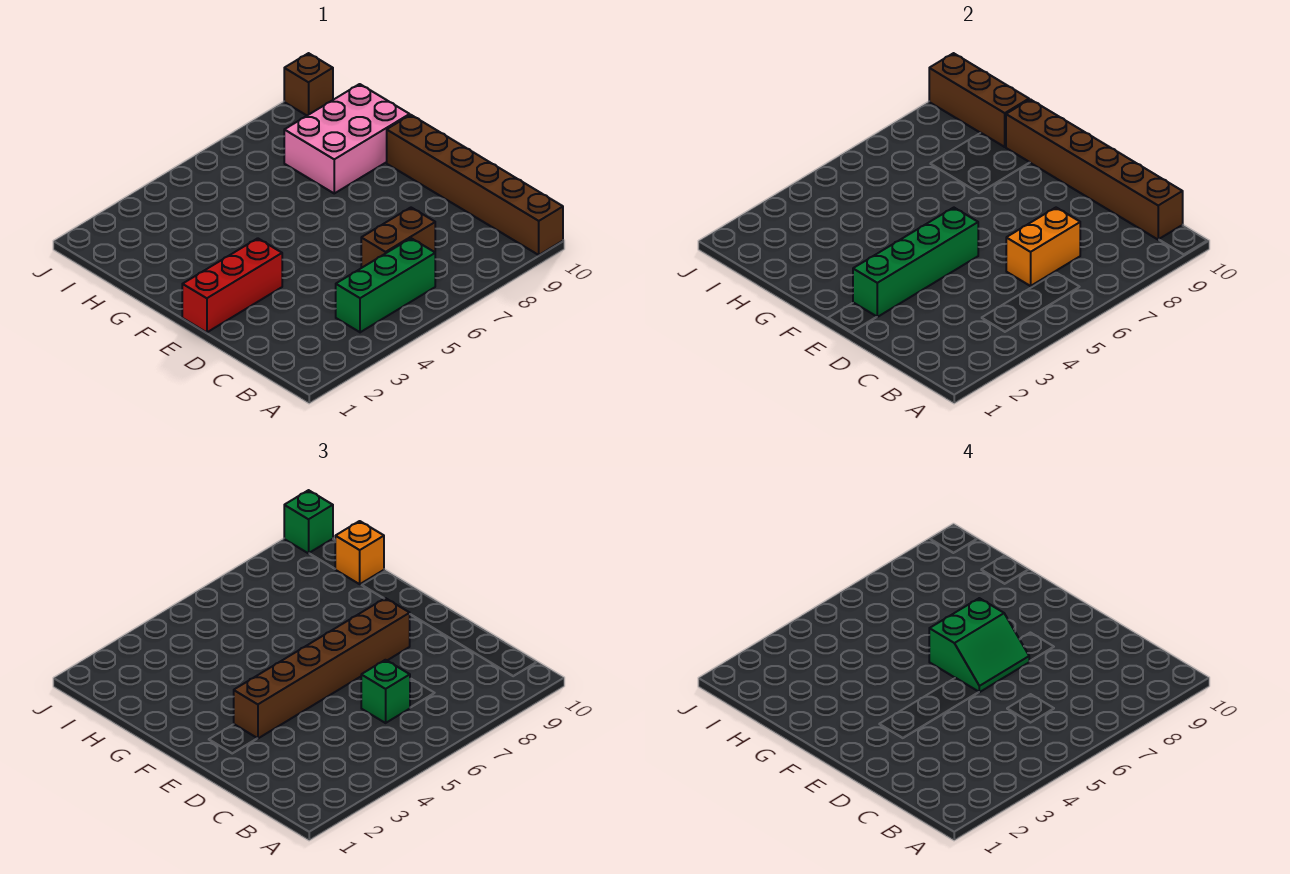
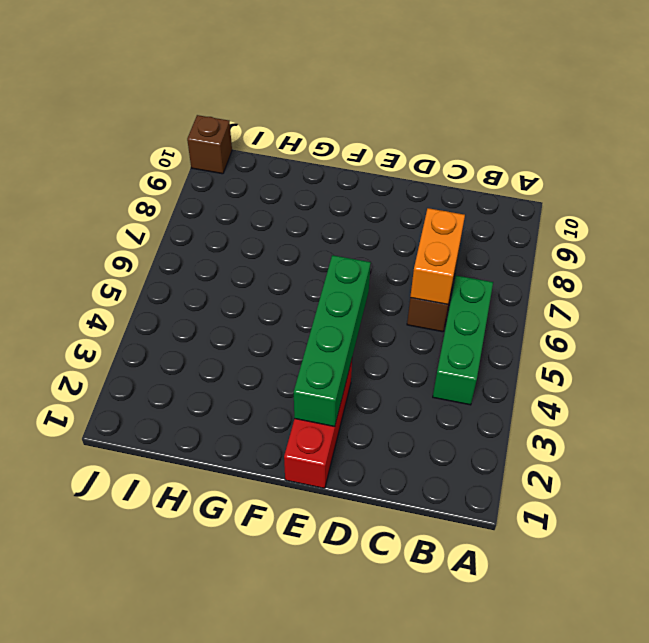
none -> brown brick A10:F10 level 1
none -> pink brick G8:H10 level 1
none -> brown brick B10:G10 level 2

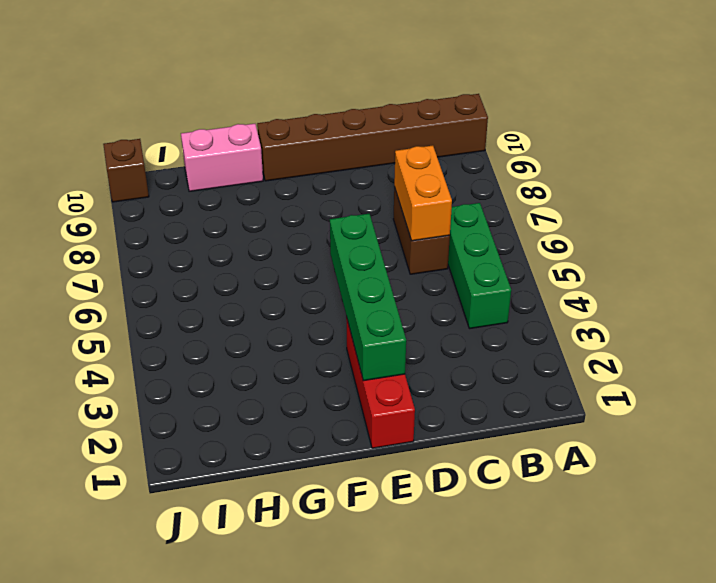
pink brick G10:H10 level 1 -> pink brick G8:H10 level 1
none -> brown brick B10:G10 level 2
none -> brown brick H10:J10 level 2
none -> green brick C6 level 3

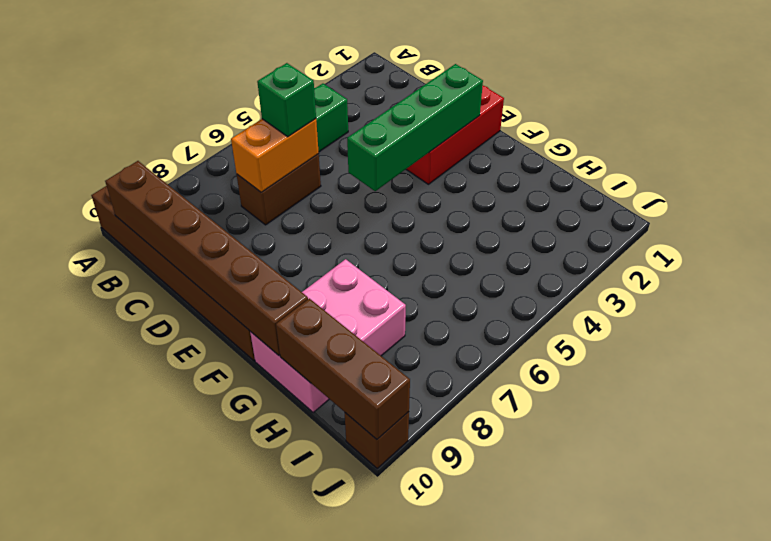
none -> brown brick E3:E8 level 3
none -> orange brick H10 level 3
none -> green brick J10 level 3

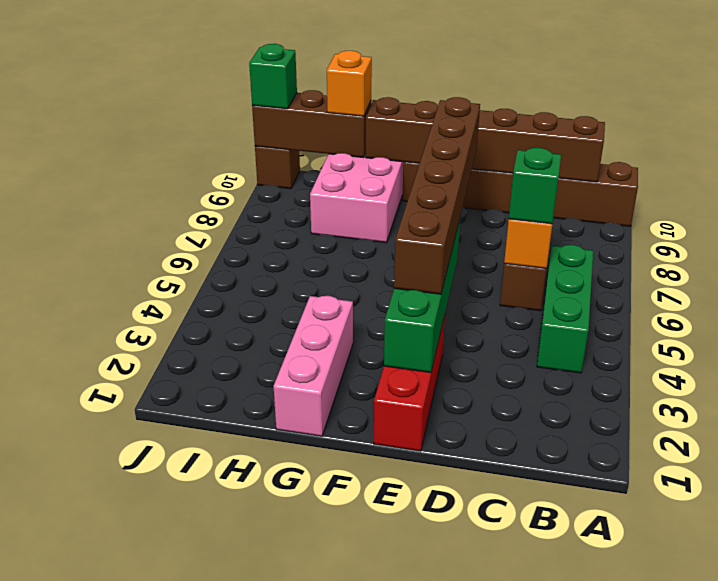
pink brick G1:G3 level 1 -> none
none -> green slope E6:F7 level 4 top F

